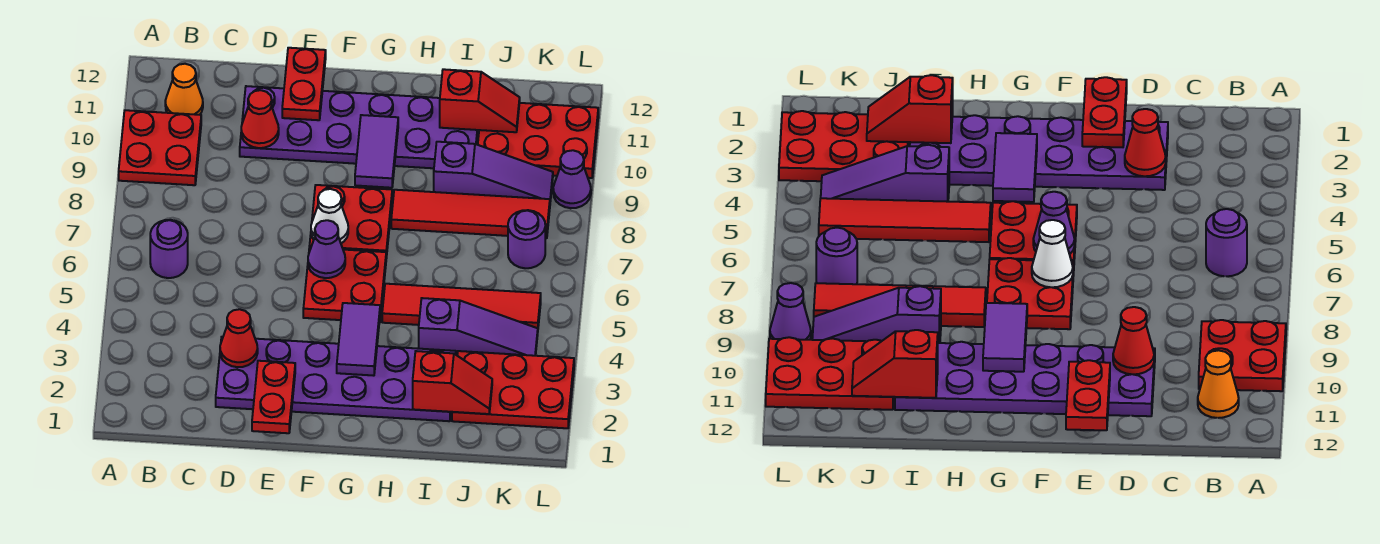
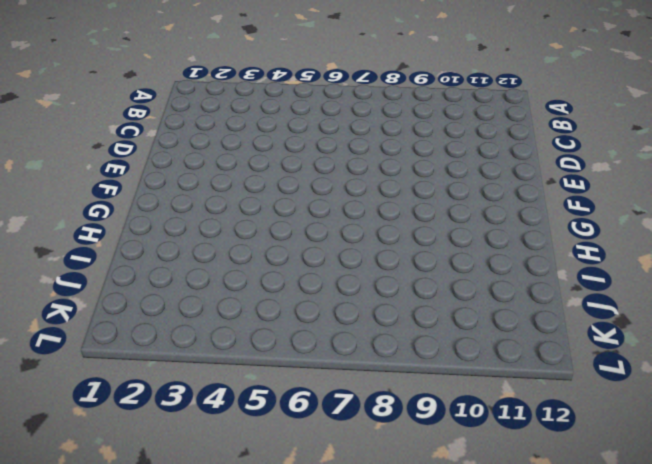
none -> red plate A9:B10 level 1
none -> purple round brick B6 level 1
none -> orange cone B11 level 1

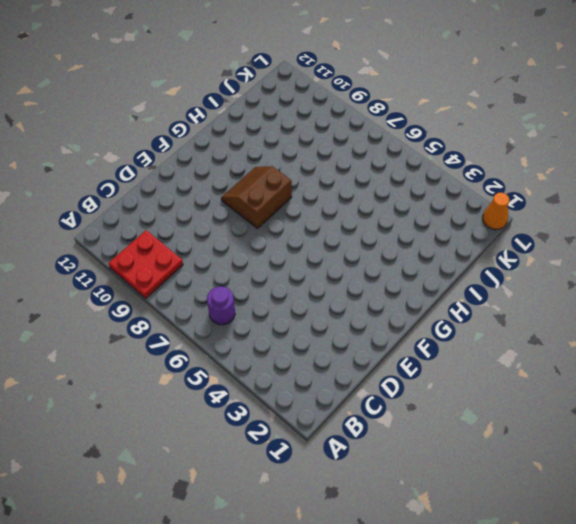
brown slope F8:G9 level 1 top 8 -> red plate F7:G8 level 1
orange cone L1 level 1 -> orange cone B11 level 1
none -> purple plate D2:I3 level 1
none -> purple plate D10:I11 level 1
none -> red plate F5:G6 level 1

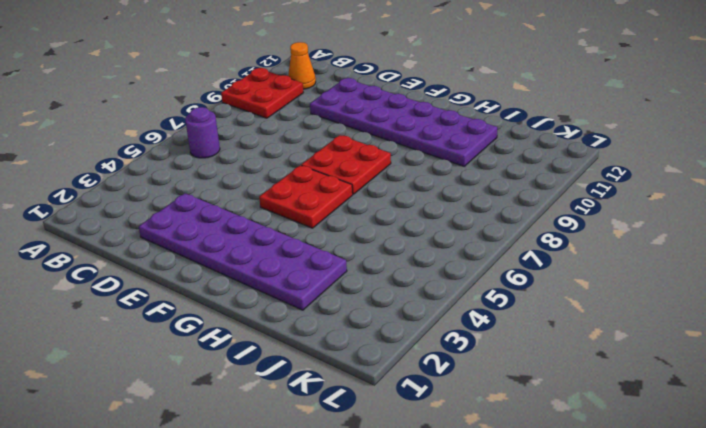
none -> red tile H5:K5 level 1
none -> red tile H8:K8 level 1
none -> purple slope I4:K4 level 1 top I

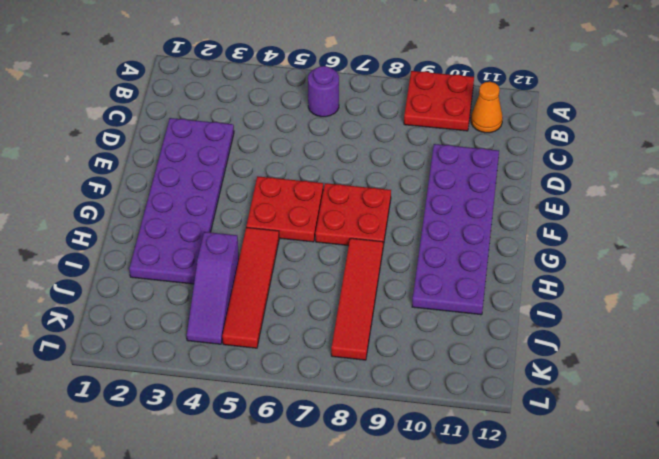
none -> purple slope I9:K9 level 1 top I
none -> red plate J2:L3 level 1
none -> red plate J10:L11 level 1

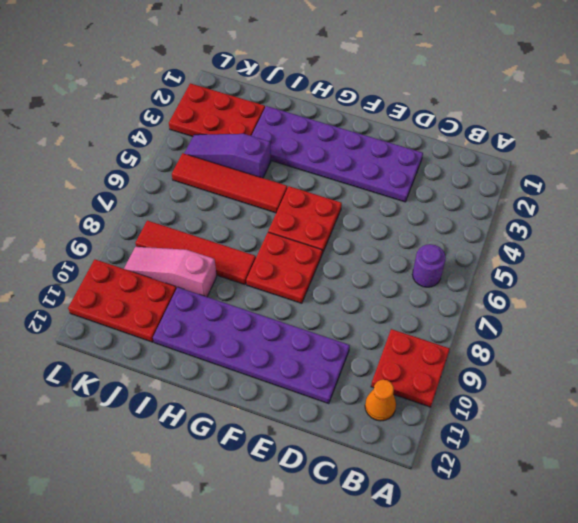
pink slope I9:K9 level 1 top I -> purple slope I9:K9 level 1 top I
none -> purple round brick K7 level 1
none -> purple cone L9 level 1
none -> red cone D3 level 2

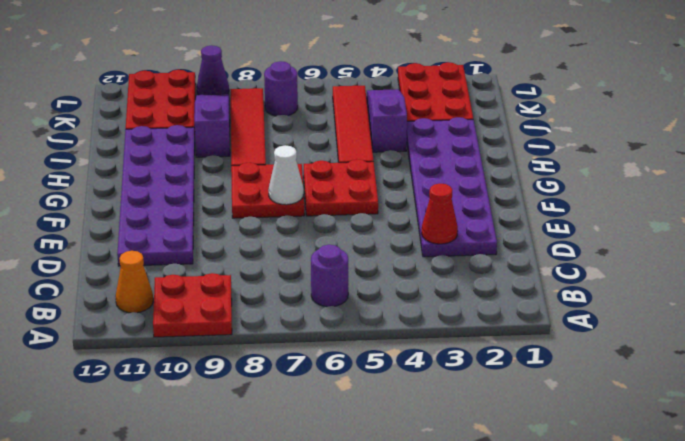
none -> red cone D10 level 2
none -> red plate E1:E2 level 2
none -> red plate E11:E12 level 2

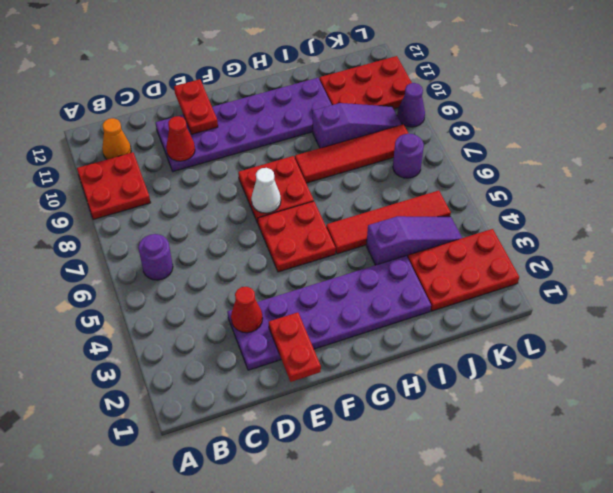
none -> purple cone F6 level 2
none -> purple tile G3:G4 level 2
none -> purple tile G9:G10 level 2

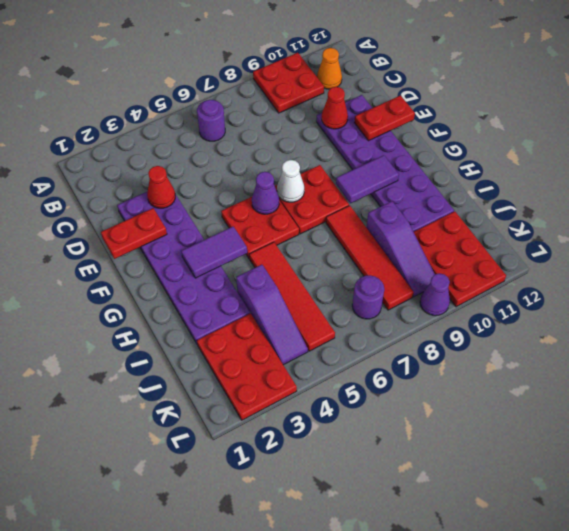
none -> red slope I2:J2 level 2 top I
none -> red slope I11:J11 level 2 top I

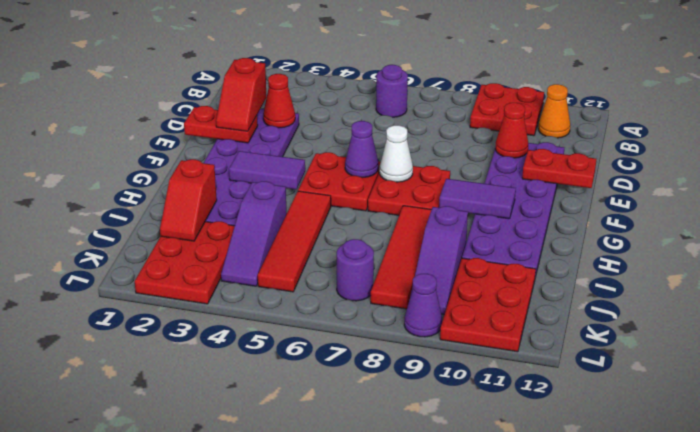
red slope D2:E2 level 3 top D -> red slope I11:J11 level 2 top I

